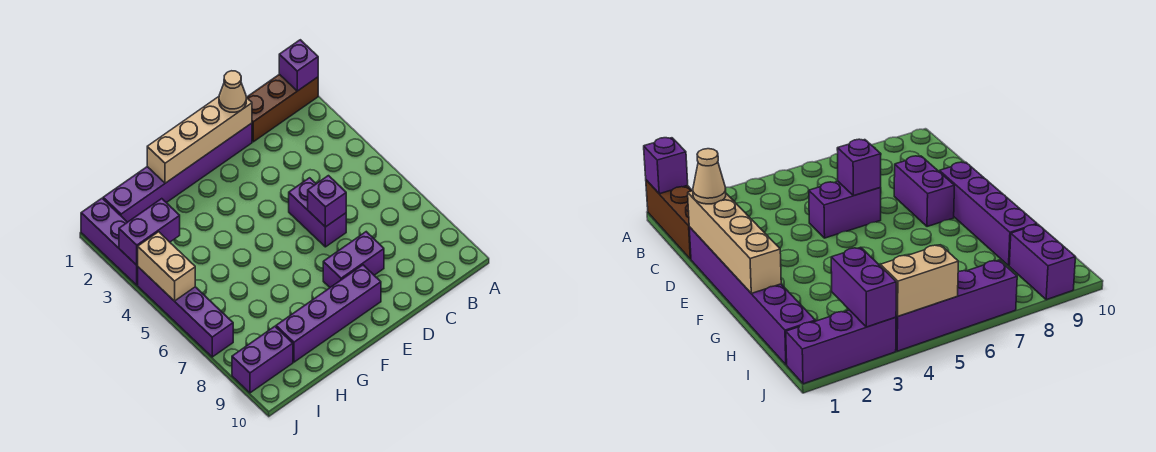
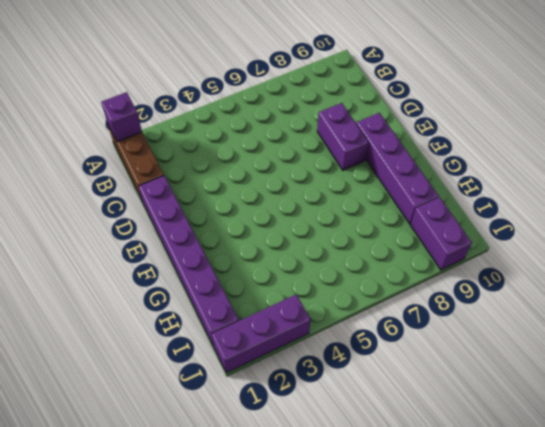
none -> purple brick D5:D6 level 1
none -> purple brick J4:J7 level 1
none -> tan brick D1:G1 level 2

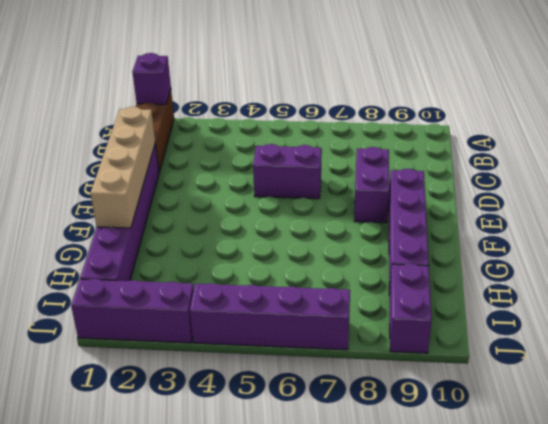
none -> purple brick D6 level 2
none -> purple brick I3:J3 level 2
none -> tan brick J4:J5 level 2

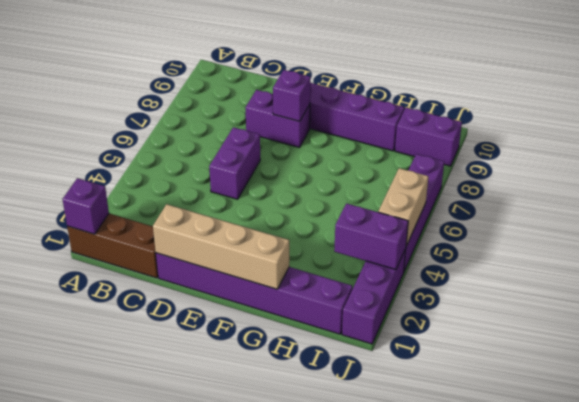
purple brick E8 level 2 -> purple brick D6 level 2
none -> tan cone D1 level 3

